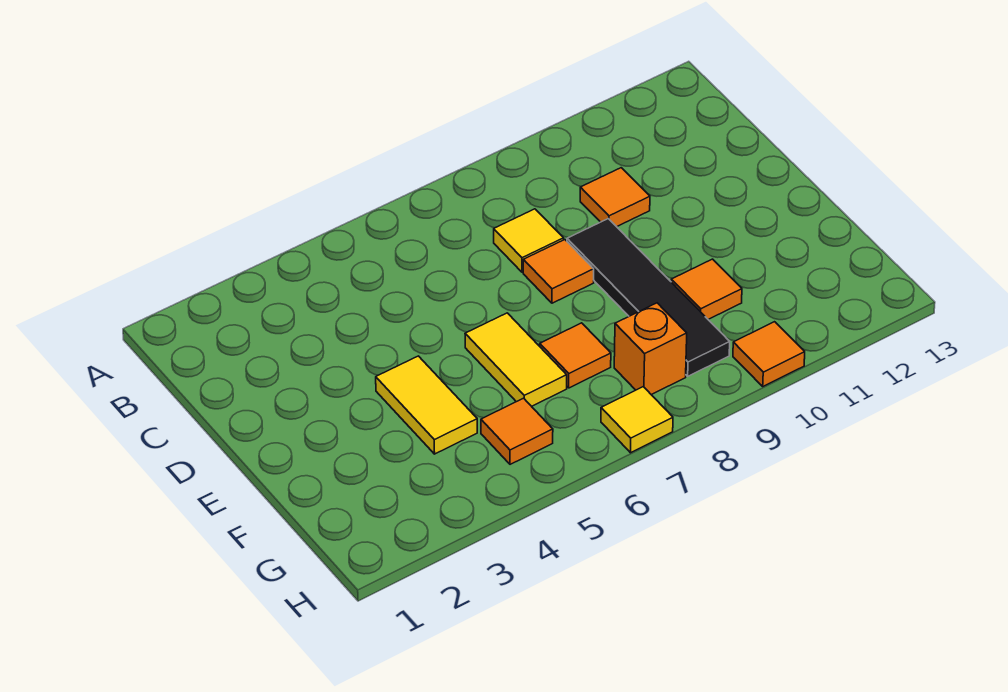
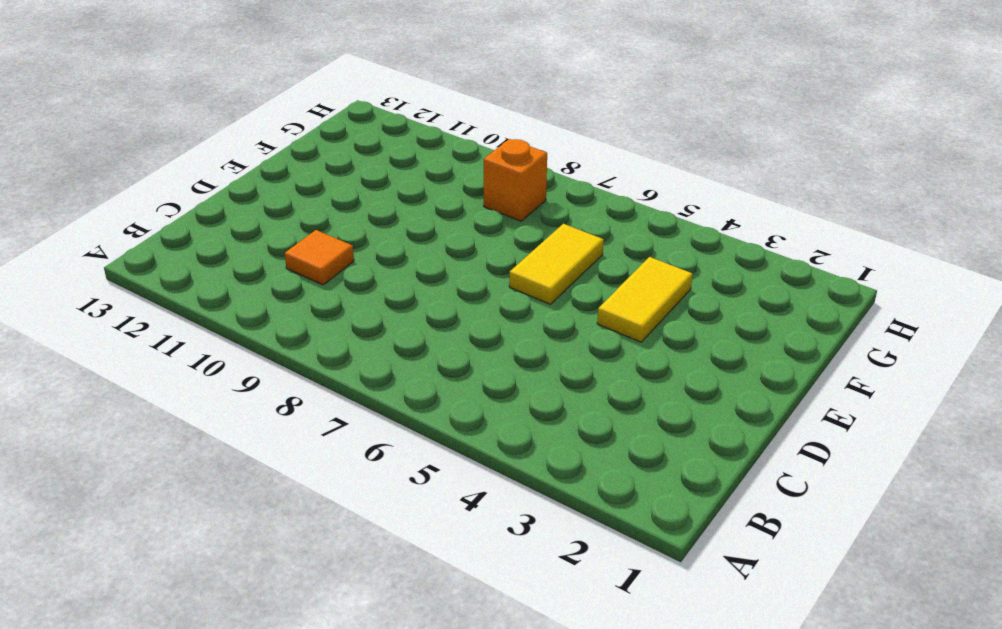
none -> yellow tile C8 level 1
none -> orange tile D8 level 1
none -> black tile D9:G9 level 1

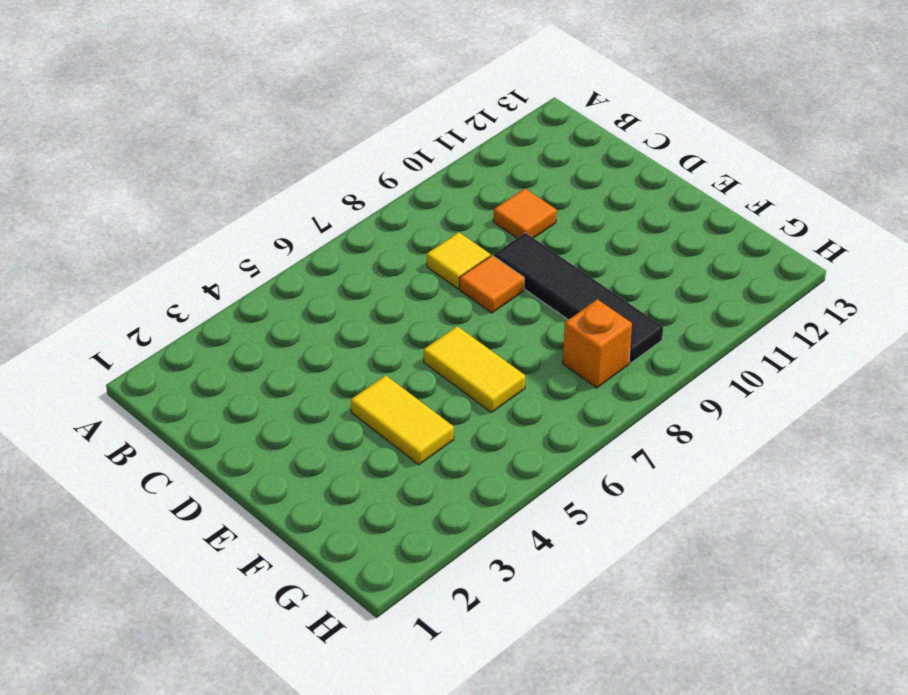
none -> orange tile F7 level 1
none -> orange tile F10 level 1
none -> orange tile G5 level 1

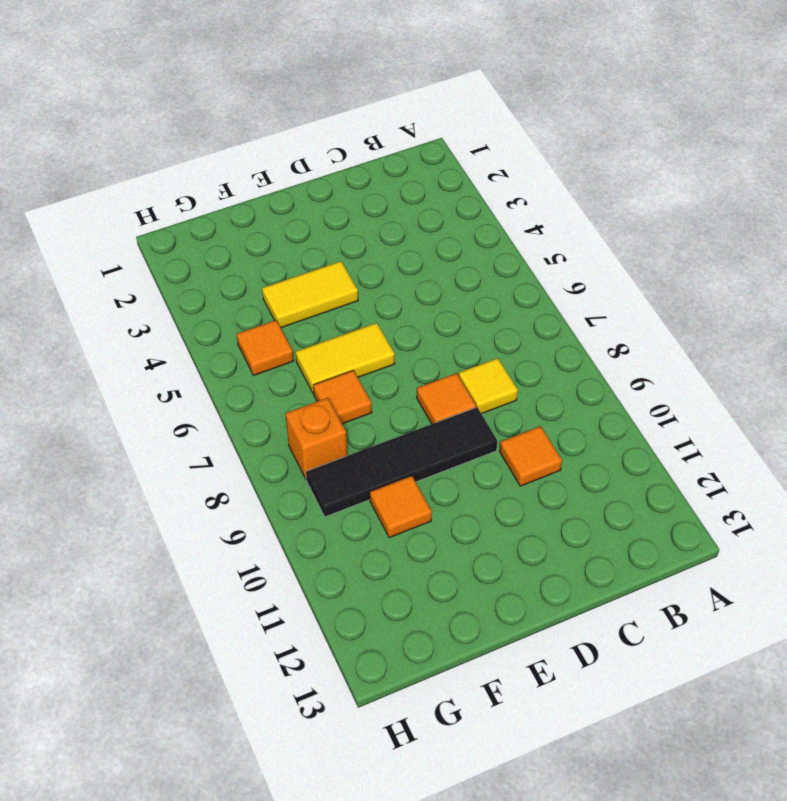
none -> yellow tile H7 level 1
none -> orange tile H10 level 1

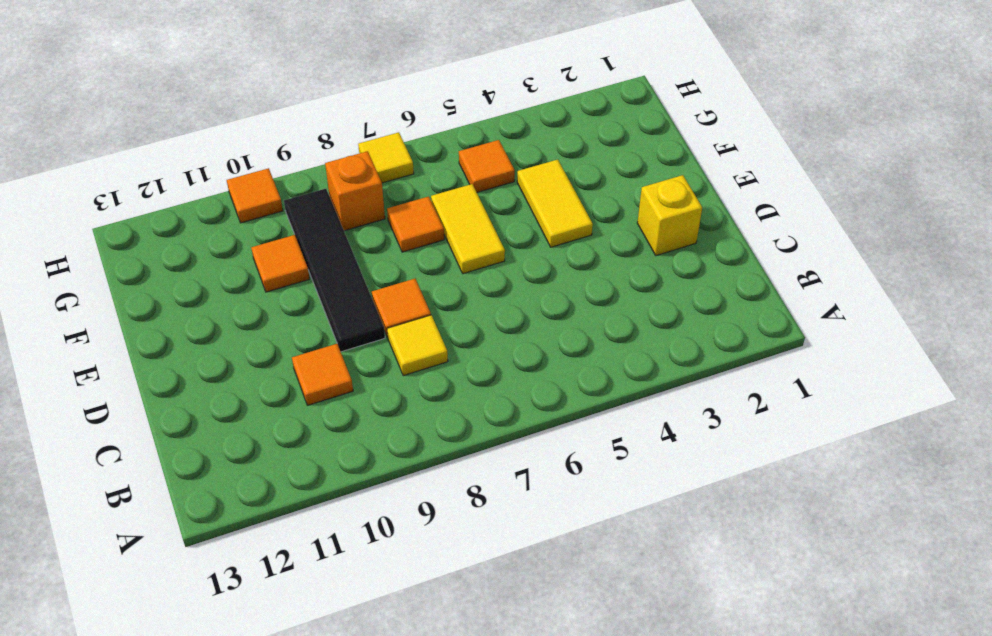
yellow brick D2 level 1 -> none

